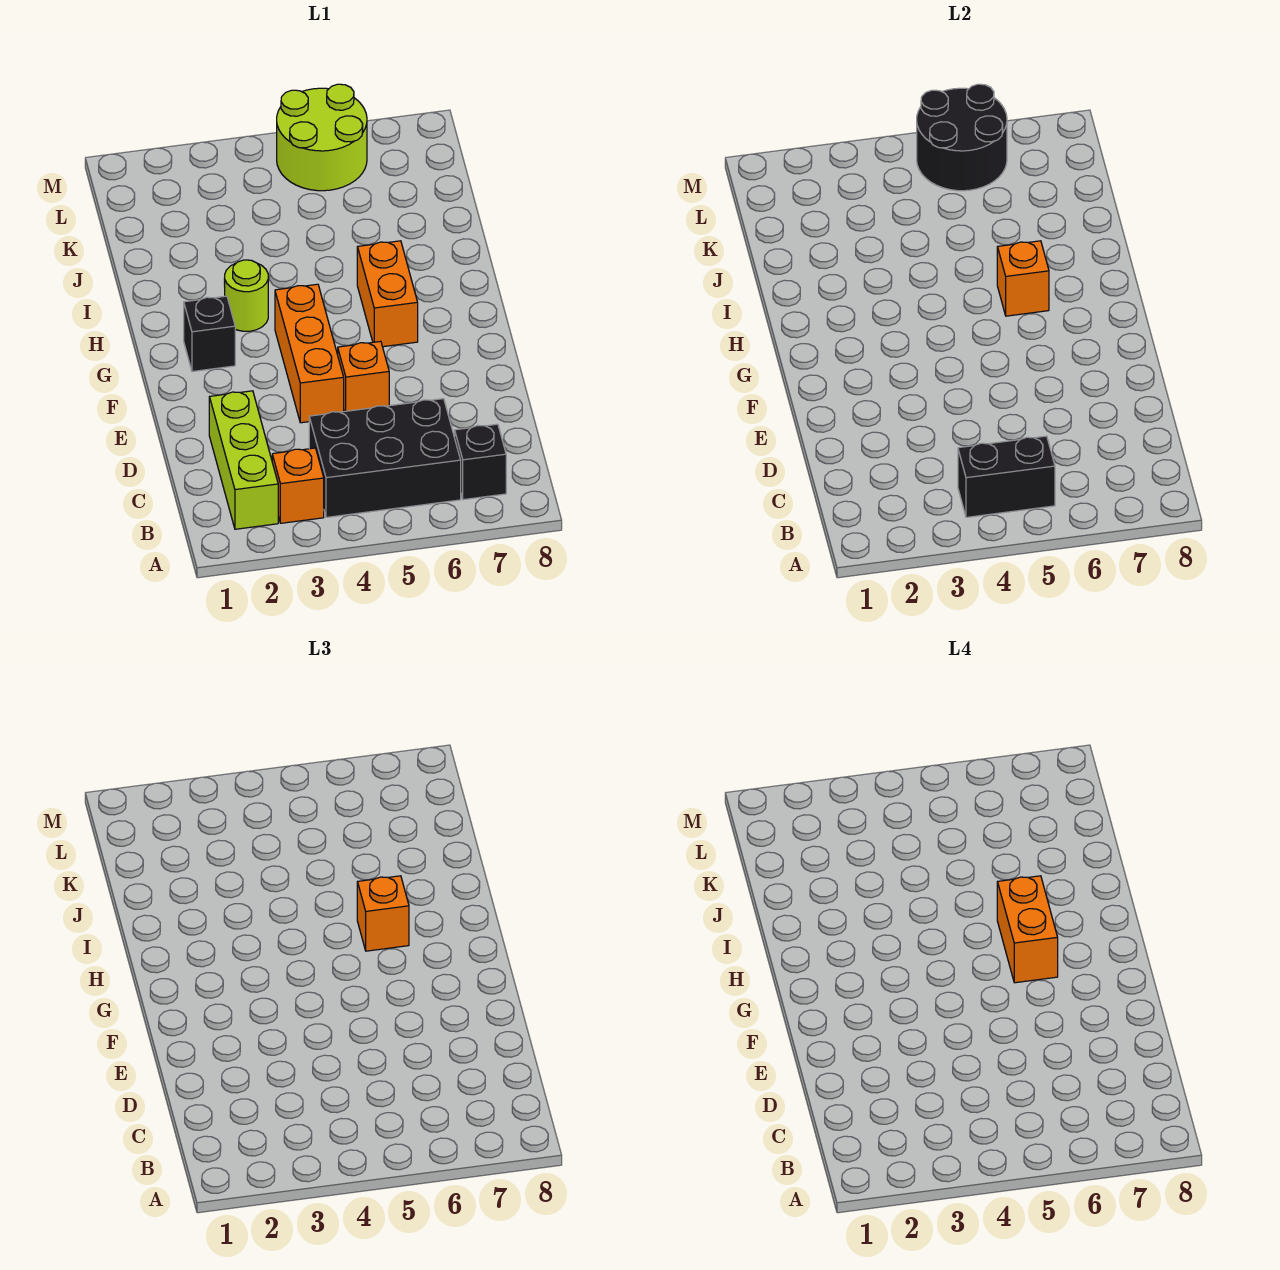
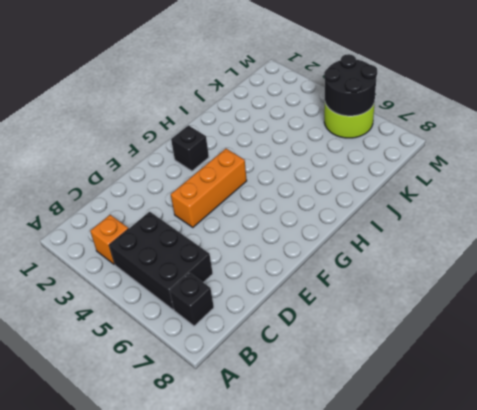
none -> lime brick B2:D2 level 1
none -> orange brick E5 level 1
none -> orange brick G6:H6 level 1

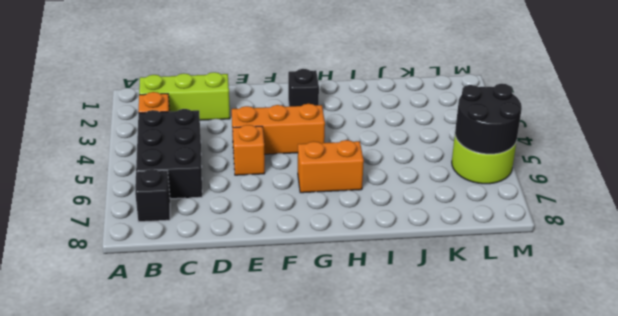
none -> lime round brick H3 level 1
none -> black brick B4:B5 level 2
none -> orange brick H6 level 2

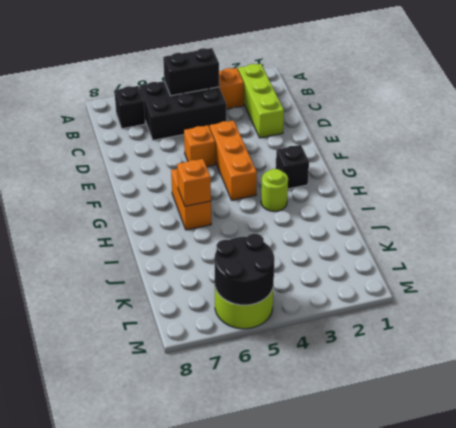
none -> orange brick H6 level 3
none -> orange brick G6:H6 level 4

